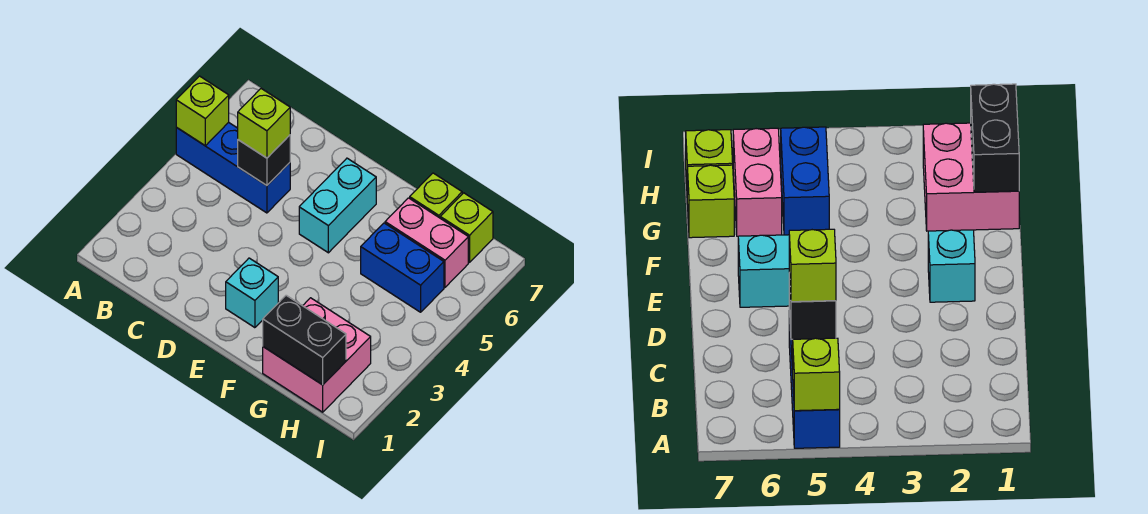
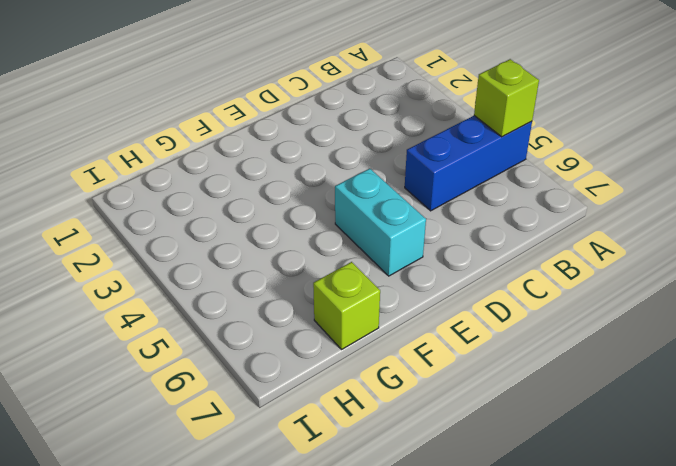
none -> cyan brick E2 level 1
none -> pink brick G1:H2 level 1
none -> blue brick G5:H5 level 1

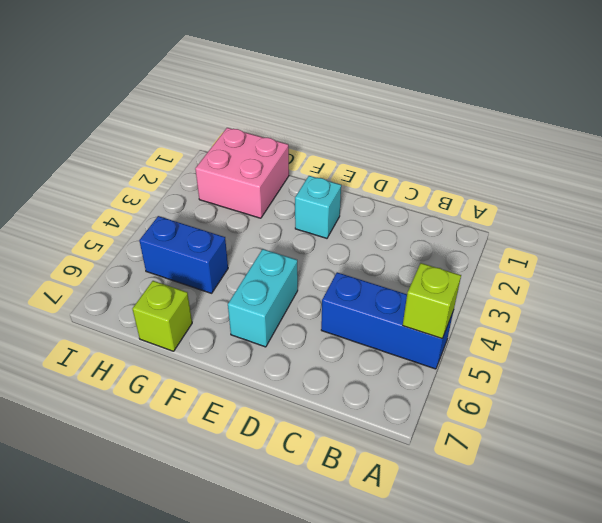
none -> pink brick G6:H6 level 1
none -> lime brick H7 level 1
none -> black brick C5 level 2

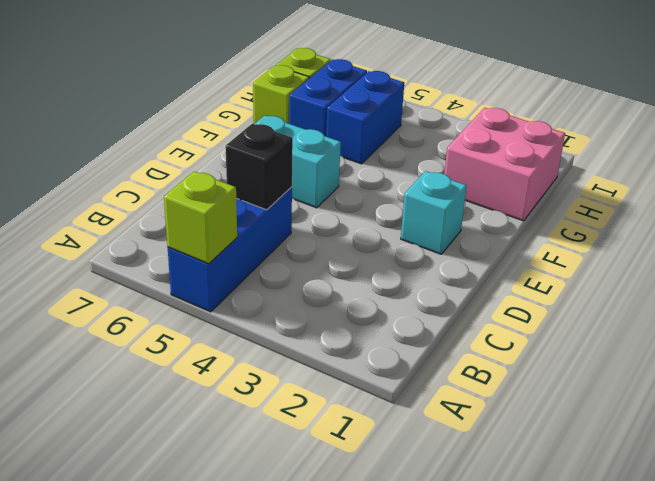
blue brick G6:H6 level 1 -> pink brick G6:H6 level 1
none -> black brick G1:H1 level 2
none -> lime brick C5 level 3

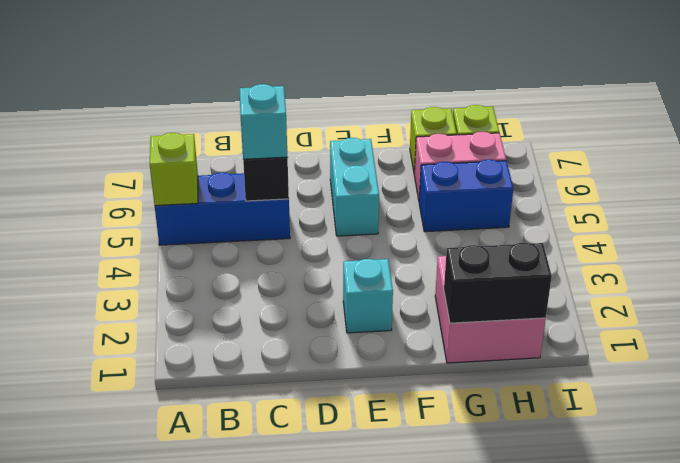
cyan brick C5 level 3 -> lime brick C5 level 3

